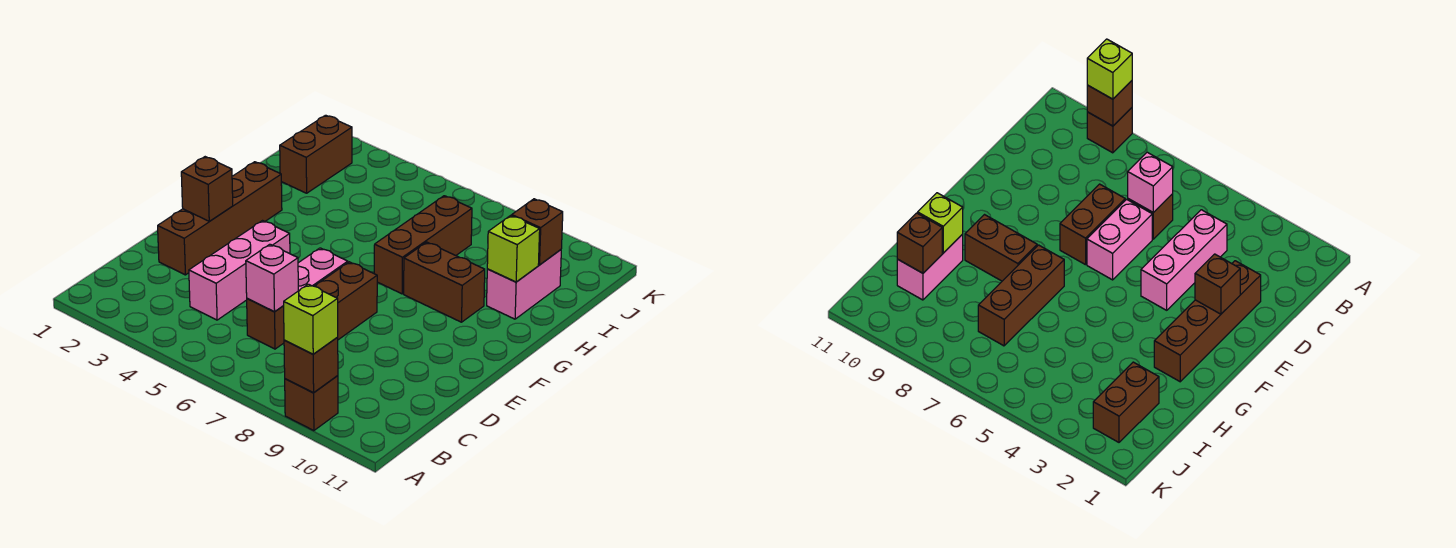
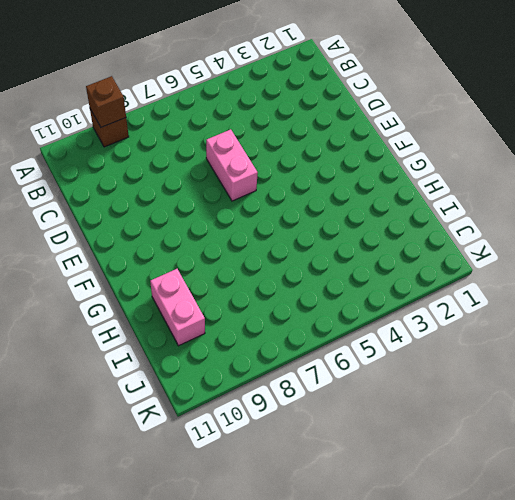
none -> pink brick C4:E4 level 1
none -> brown brick C6 level 1
none -> brown brick D2:G2 level 1

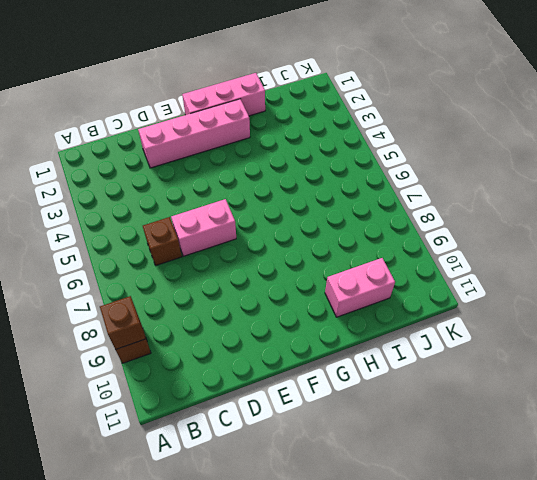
pink brick D2:G2 level 1 -> brown brick D2:G2 level 1
pink brick F1:H1 level 1 -> pink brick C4:E4 level 1
none -> brown brick D7:E7 level 1
none -> brown brick G7:I7 level 1
none -> brown brick G8:G9 level 1

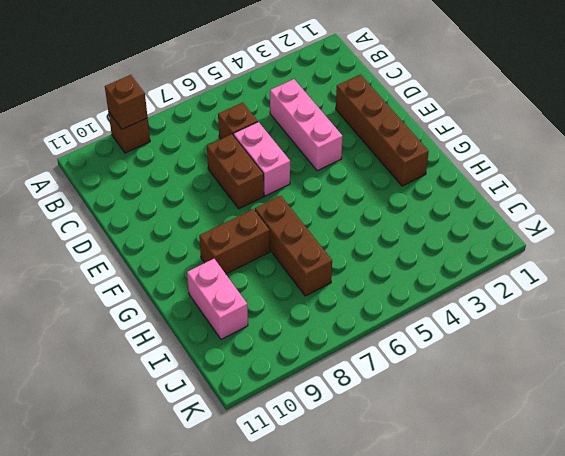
none -> brown brick I2:J2 level 1
none -> pink brick C6 level 2
none -> brown brick E2 level 2

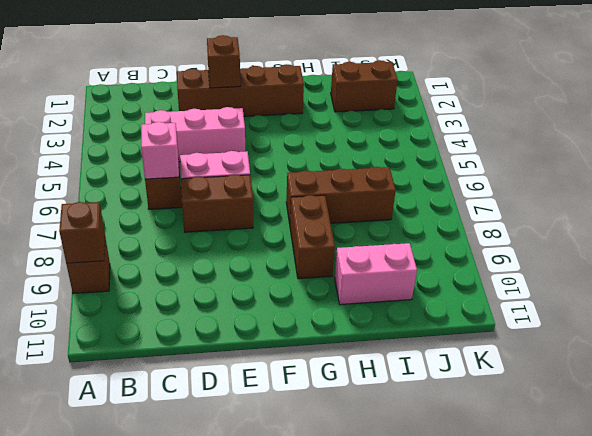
none -> lime brick H10 level 2
none -> brown brick I10 level 2
none -> lime brick A9 level 3

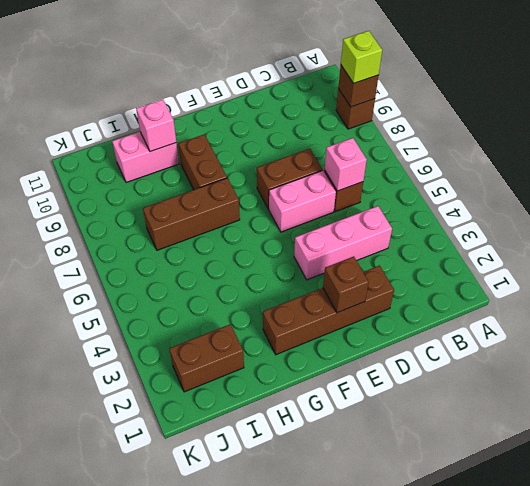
pink brick H10 level 2 -> lime brick H10 level 2
none -> brown brick I10 level 2

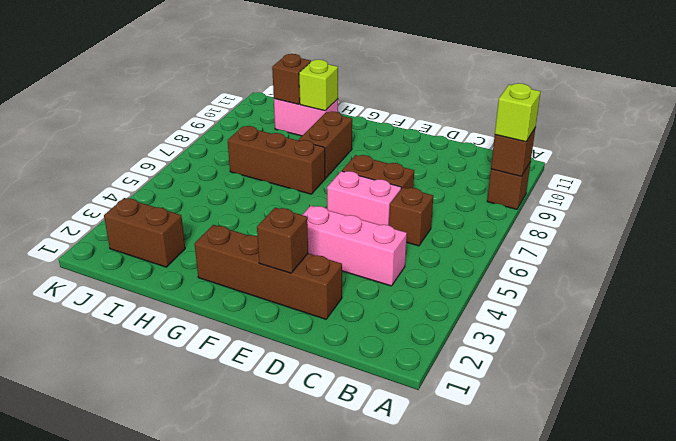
none -> pink brick C6 level 2

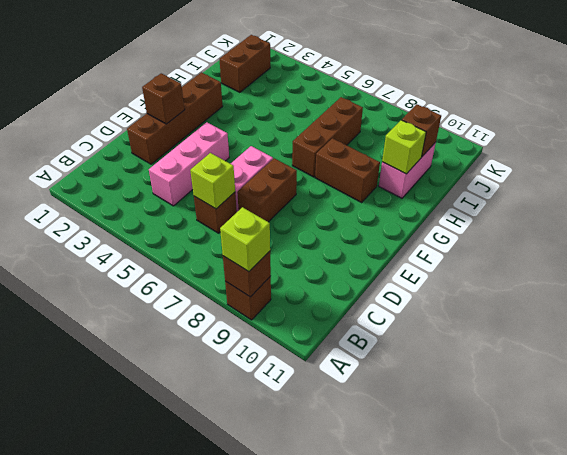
lime brick C6 level 2 -> pink brick C6 level 2

